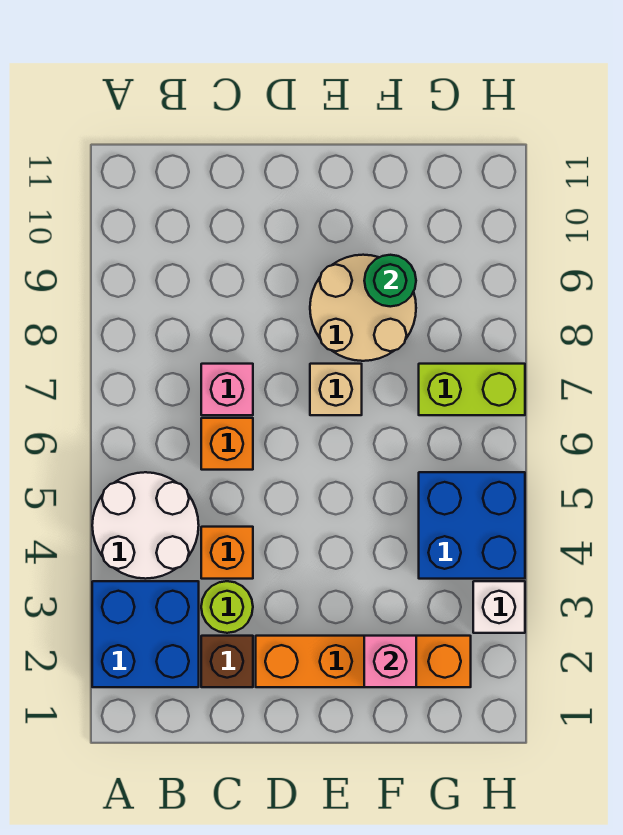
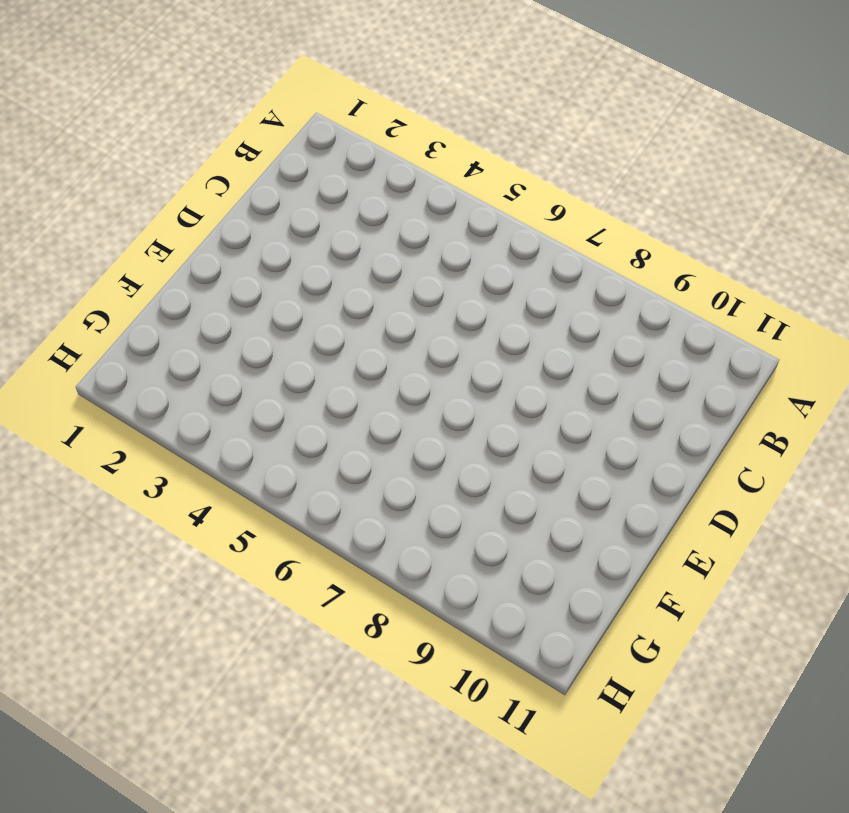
none -> blue brick A2:B3 level 1
none -> white round brick A4:B5 level 1
none -> brown brick C2 level 1

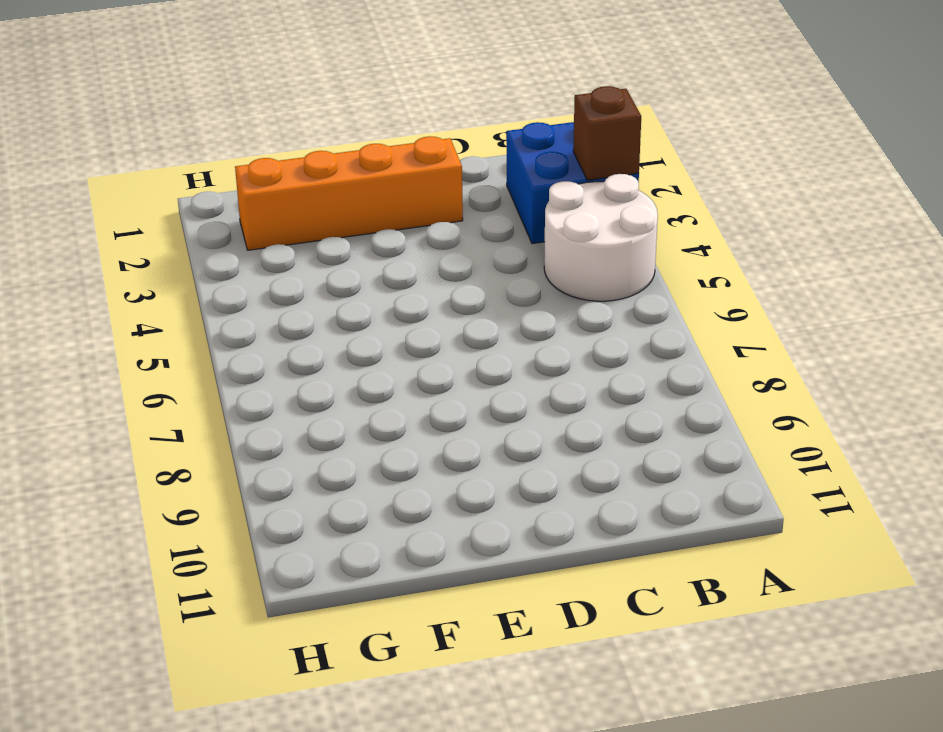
brown brick A3 level 2 -> brown brick C2 level 1
none -> lime round brick C3 level 1
none -> orange brick C4 level 1
none -> orange brick C6 level 1

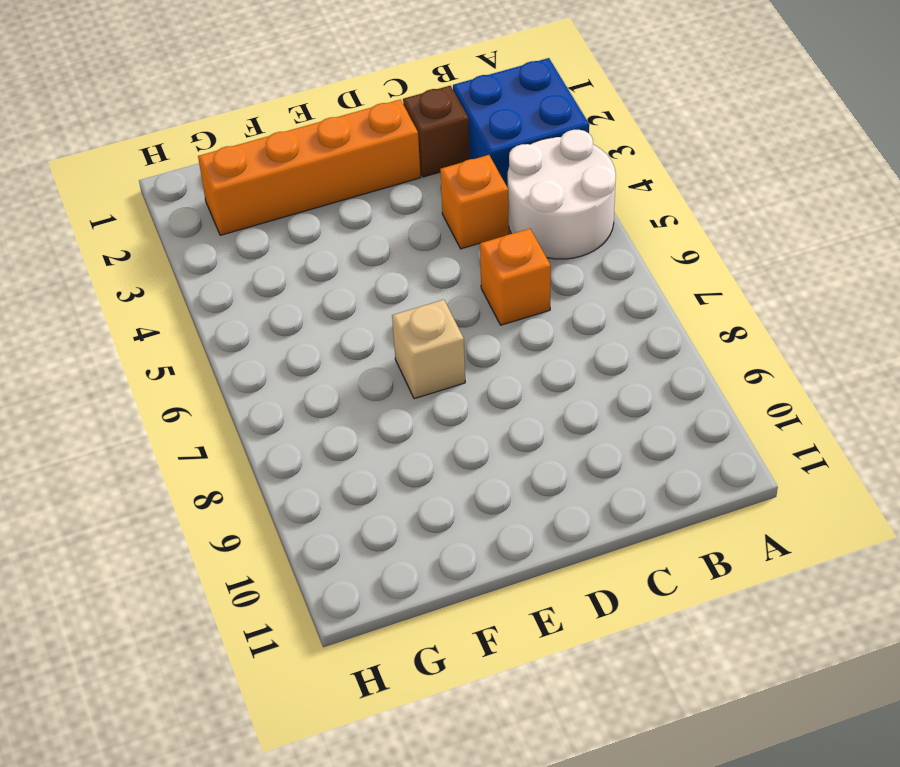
none -> lime round brick C3 level 1
none -> pink brick C7 level 1
none -> tan round brick E8:F9 level 1

